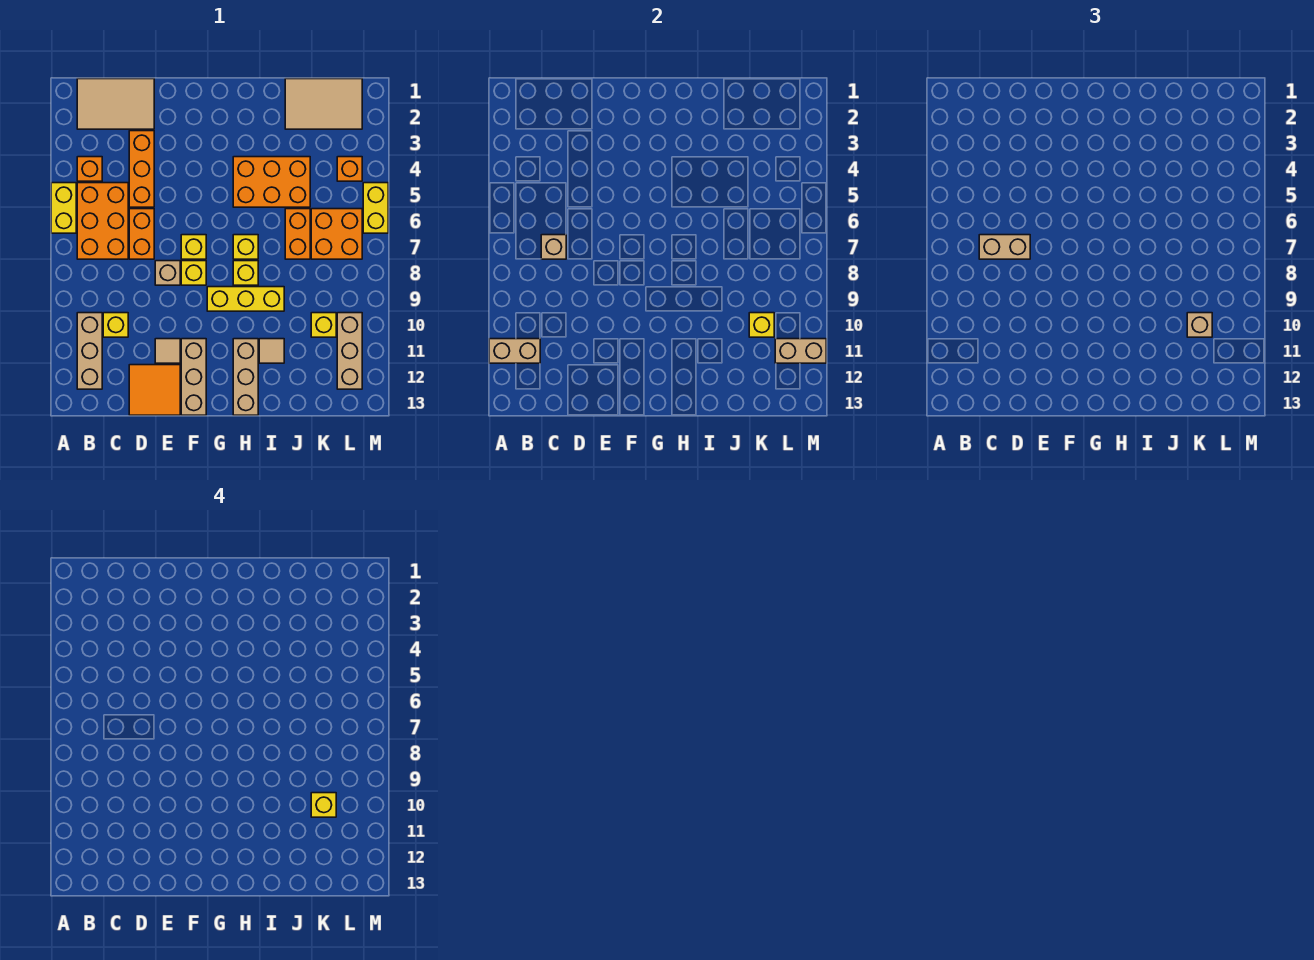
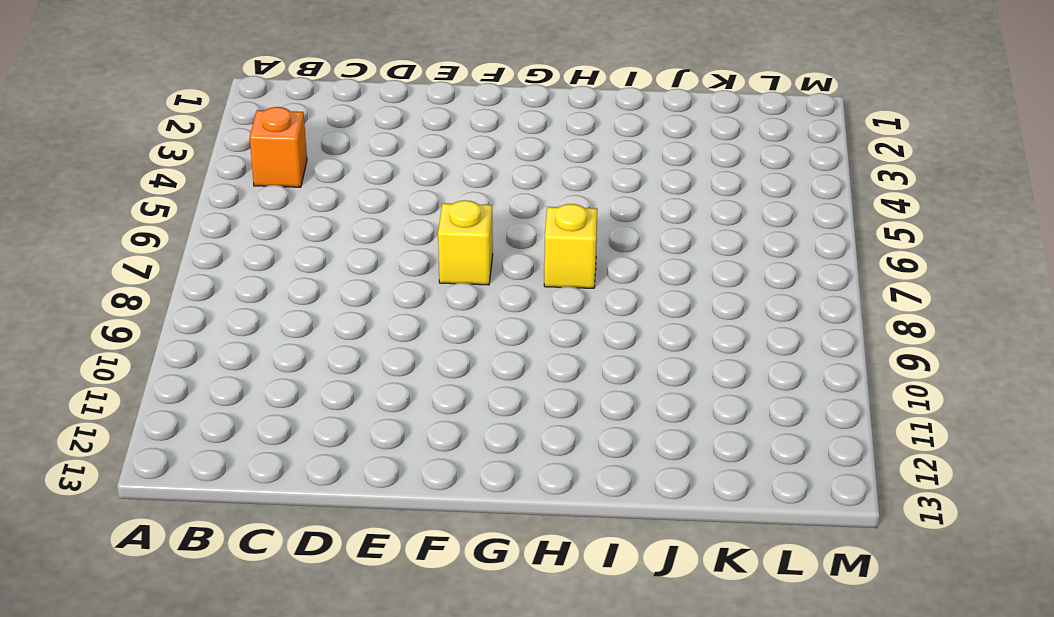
none -> yellow brick A5:A6 level 1
none -> tan tile B1:D2 level 1
none -> orange brick B5:C7 level 1
none -> tan brick B10:B12 level 1

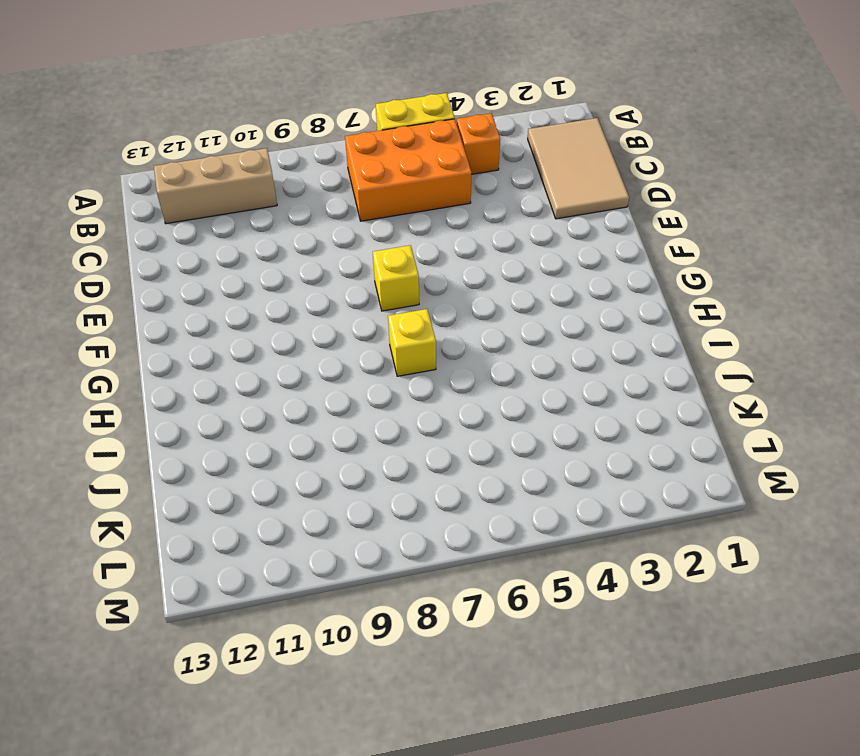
none -> yellow brick C10 level 1
none -> orange brick D3:D5 level 1
none -> orange brick D6:D7 level 1
none -> orange tile D12:E13 level 1

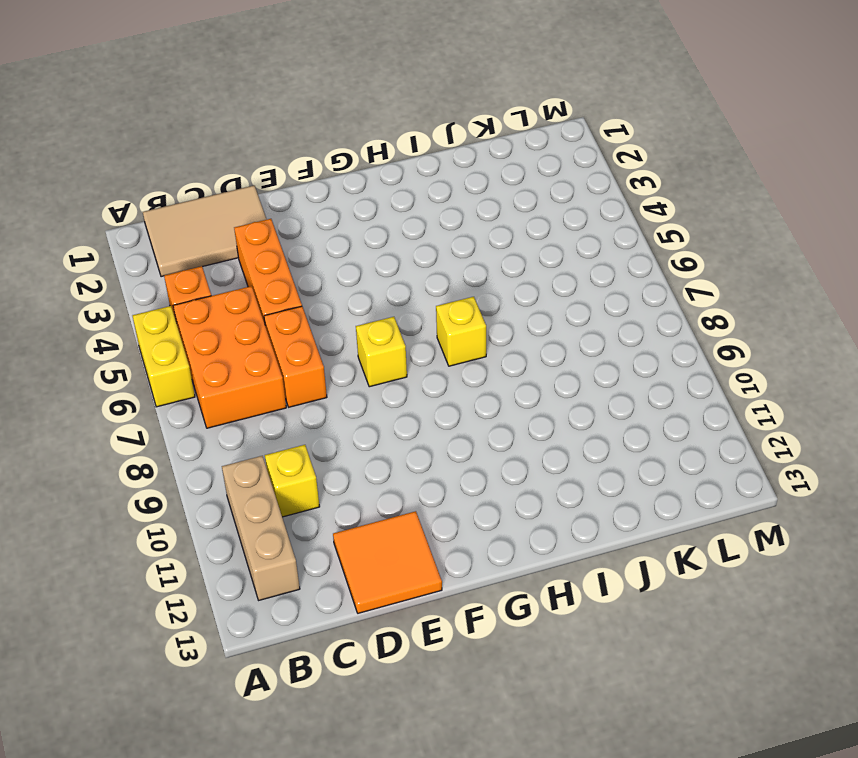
none -> tan brick E8 level 1
none -> tan tile E11 level 1
none -> yellow brick F8 level 1
none -> tan brick F11:F13 level 1

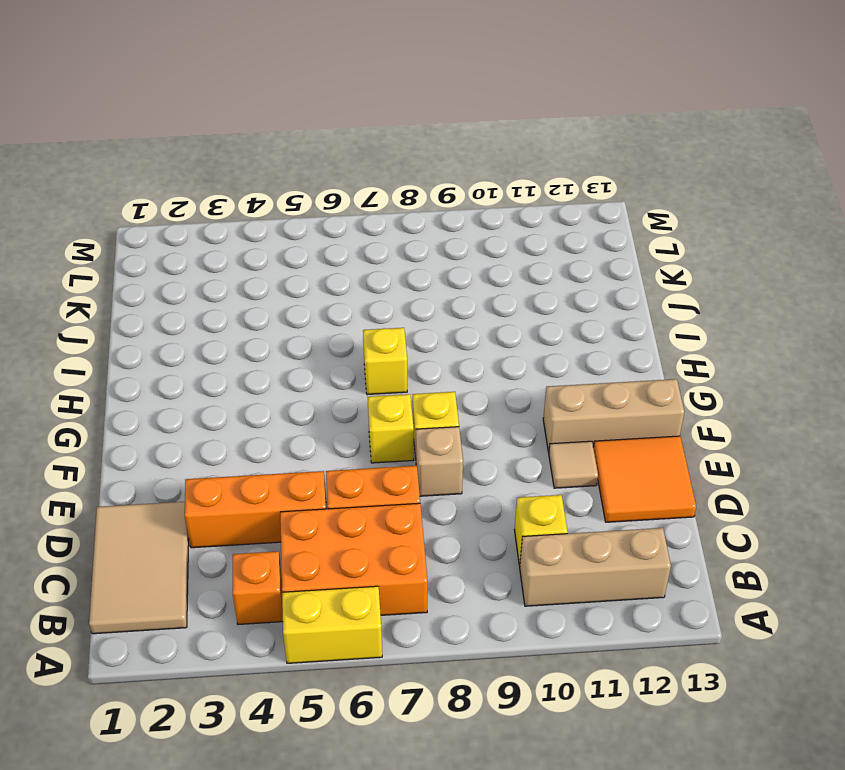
none -> yellow brick G9:I9 level 1
none -> orange brick H4:J5 level 1
none -> yellow brick H8 level 1
none -> tan brick H11:H13 level 1

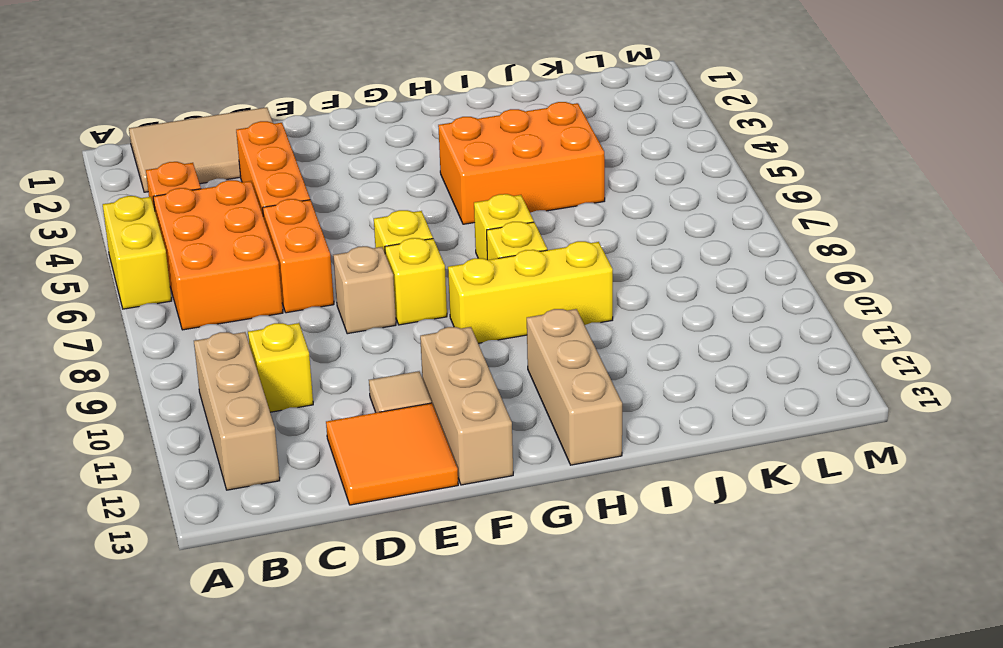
none -> tan tile I11 level 1
none -> tan tile J1:L2 level 1
none -> orange brick J6:J7 level 1
none -> orange brick K6:L7 level 1

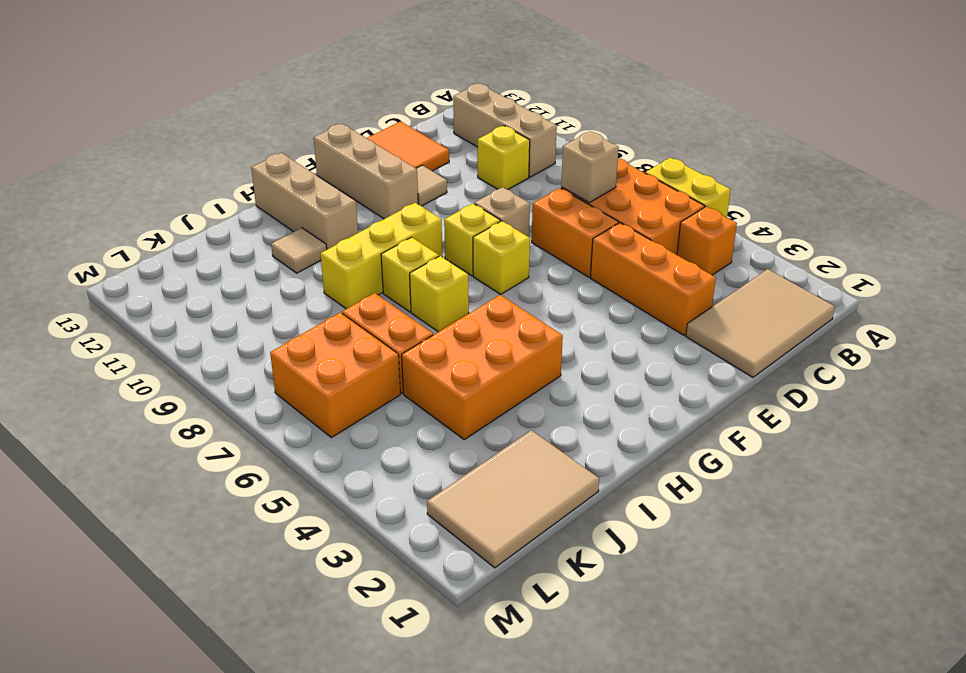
none -> yellow brick K10 level 1
none -> orange brick L4 level 1
none -> tan brick L10:L12 level 1
none -> yellow brick M5:M6 level 1

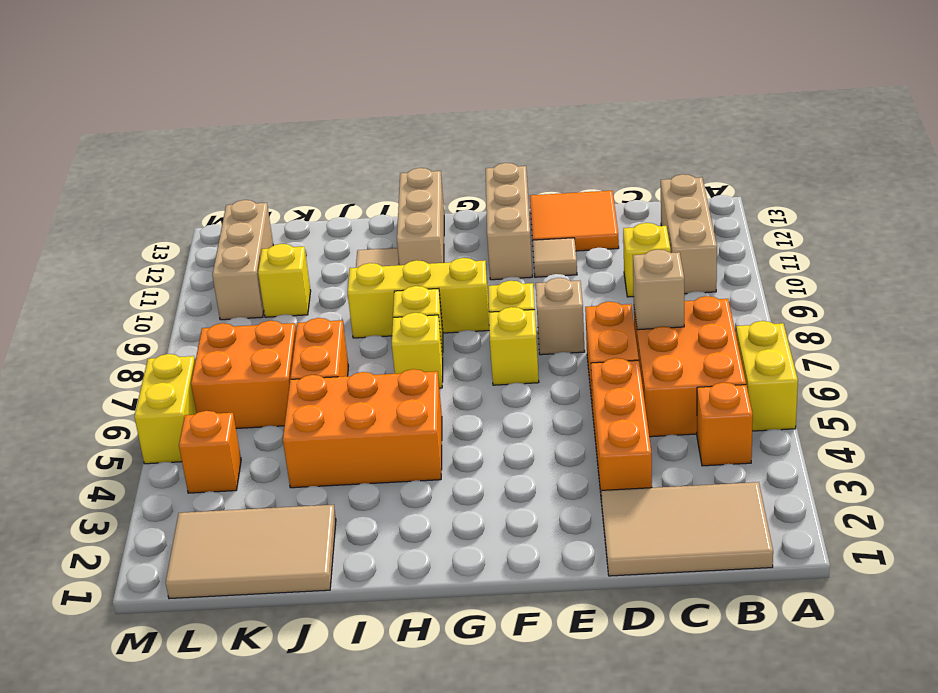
none -> tan brick A11:B11 level 2
none -> yellow brick K10 level 2
none -> tan brick L11:M11 level 2
none -> tan brick C7:D7 level 3

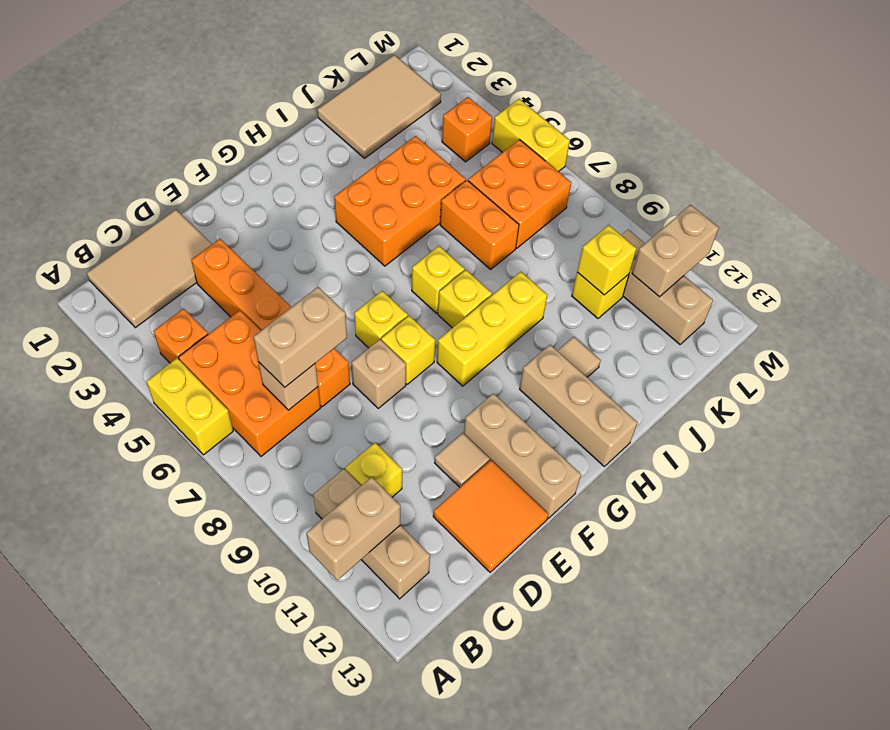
none -> tan brick K10 level 3
none -> yellow brick K10 level 4

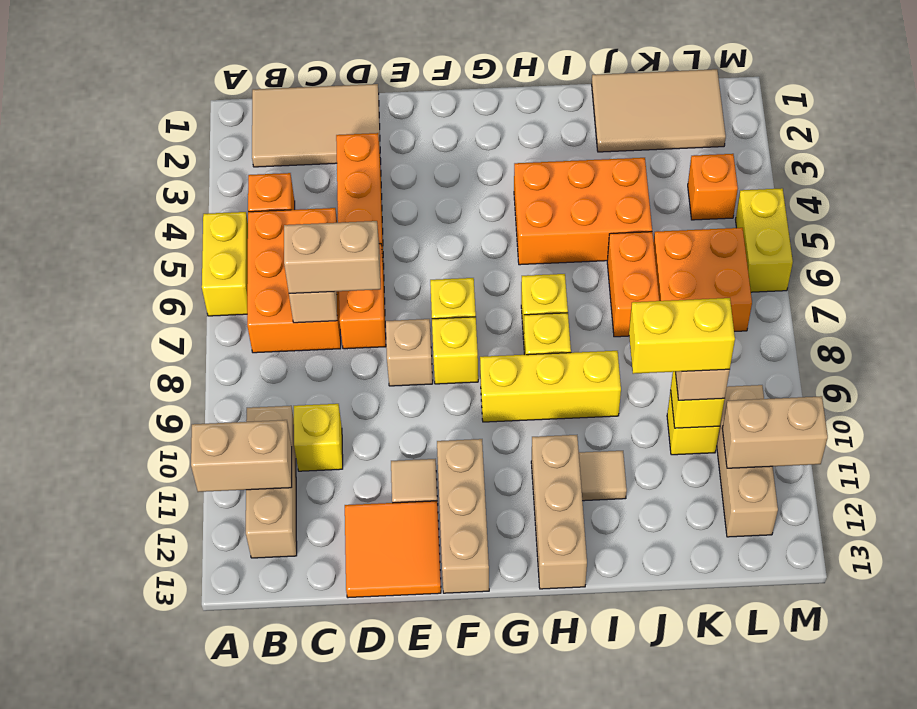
yellow brick J10:K10 level 4 -> yellow brick K10 level 4

